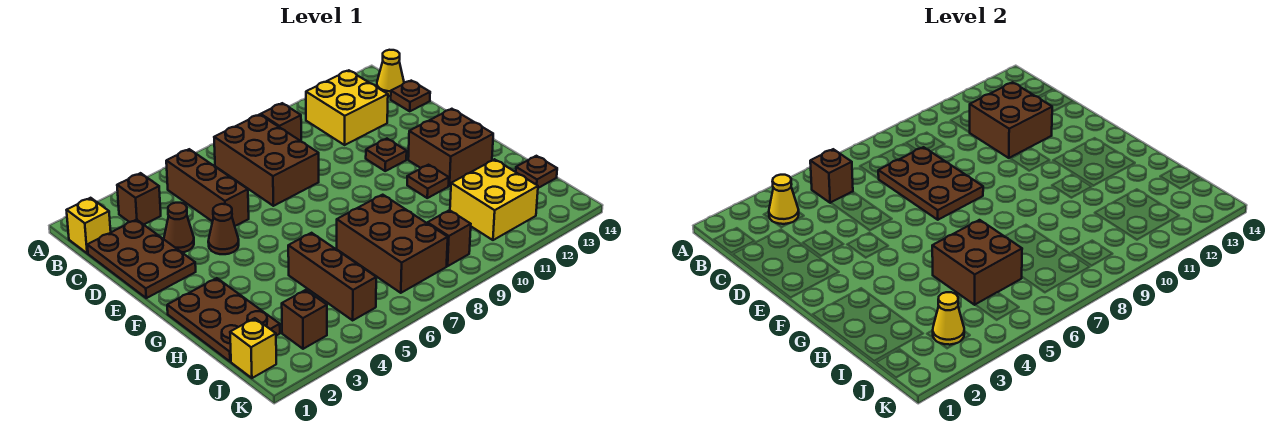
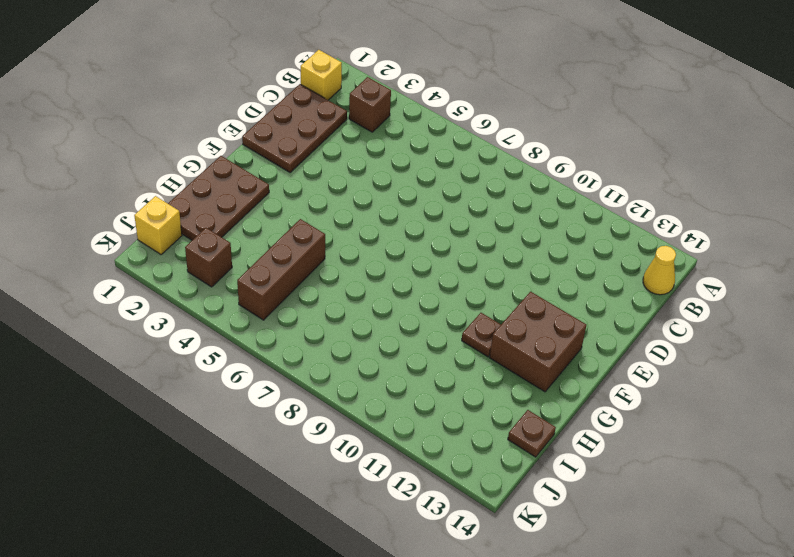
none -> brown brick B5:D5 level 1
none -> brown brick B7:D8 level 1
none -> brown brick B9 level 1

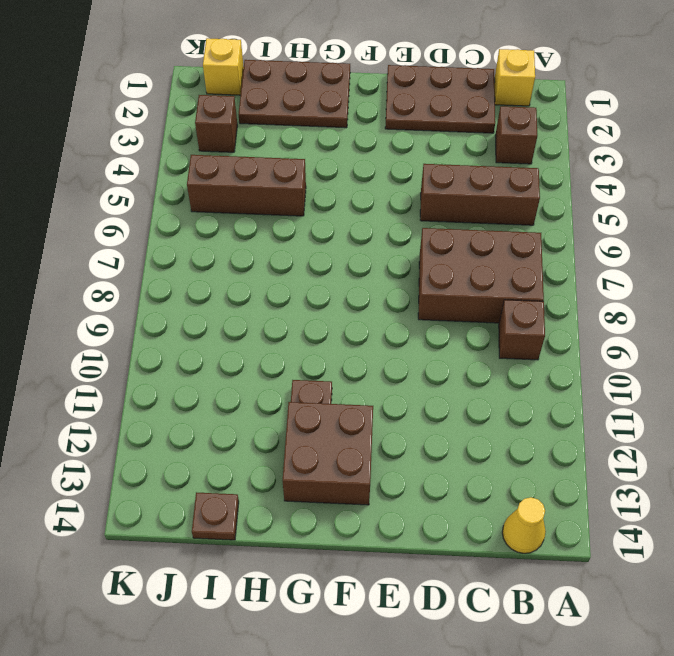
none -> yellow brick B11:C12 level 1
none -> brown plate C14 level 1
none -> brown cone D3 level 1

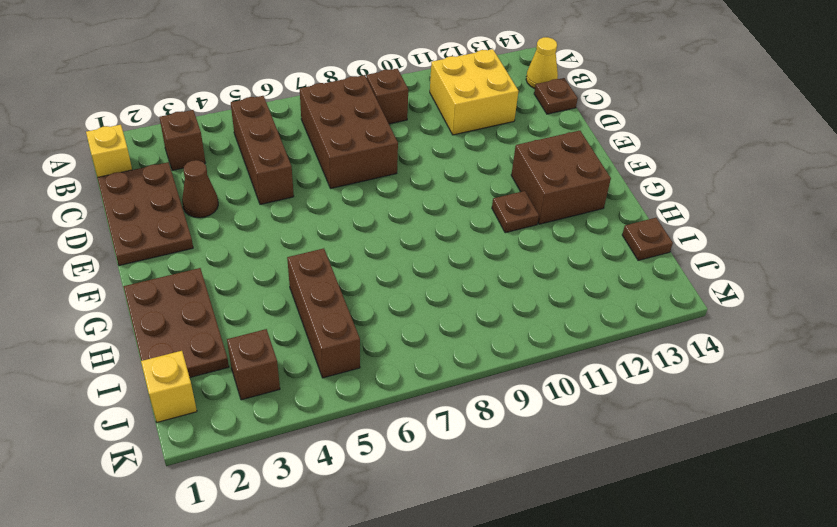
none -> brown cone E4 level 1
none -> brown plate E11 level 1
none -> brown brick H7:J8 level 1

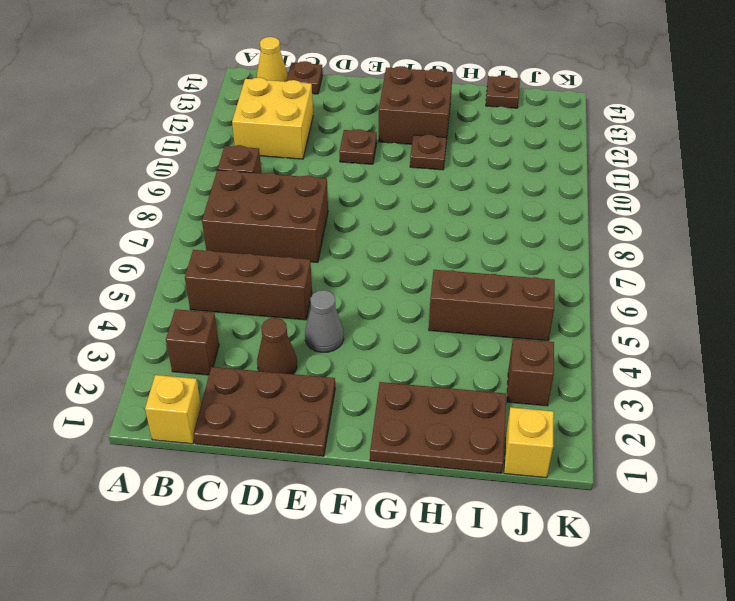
grey cone E4 level 1 -> brown cone E4 level 1
none -> brown brick H7:J8 level 1
none -> yellow brick I11:J12 level 1
none -> brown brick J9 level 1

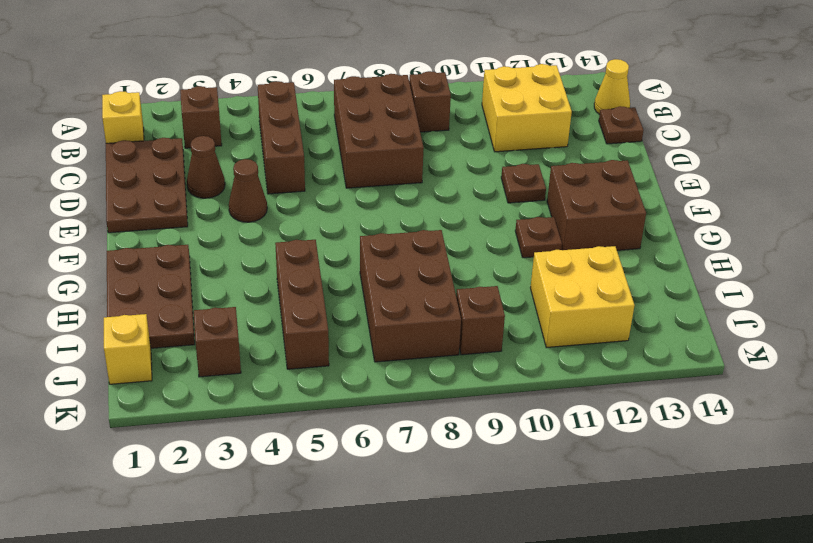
none -> brown plate I14 level 1
none -> yellow cone B3 level 2
none -> brown brick B5 level 2

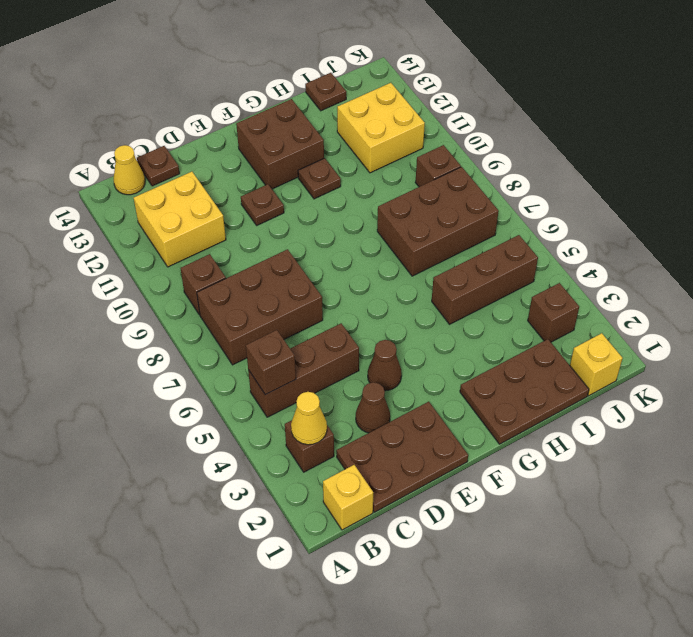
none -> brown plate C7:E8 level 2
none -> brown brick C11:D12 level 2
none -> brown brick H5:I6 level 2

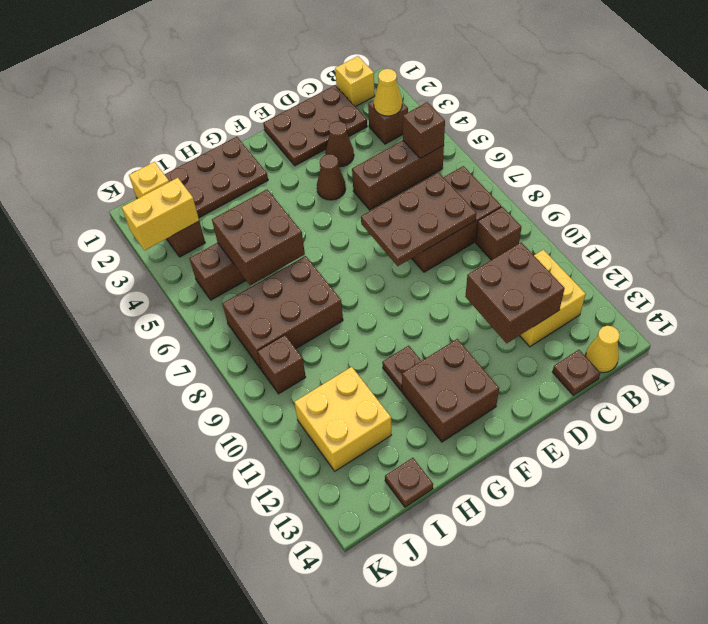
yellow brick J3:K3 level 2 -> yellow cone J3 level 2
none -> brown plate E11 level 1

